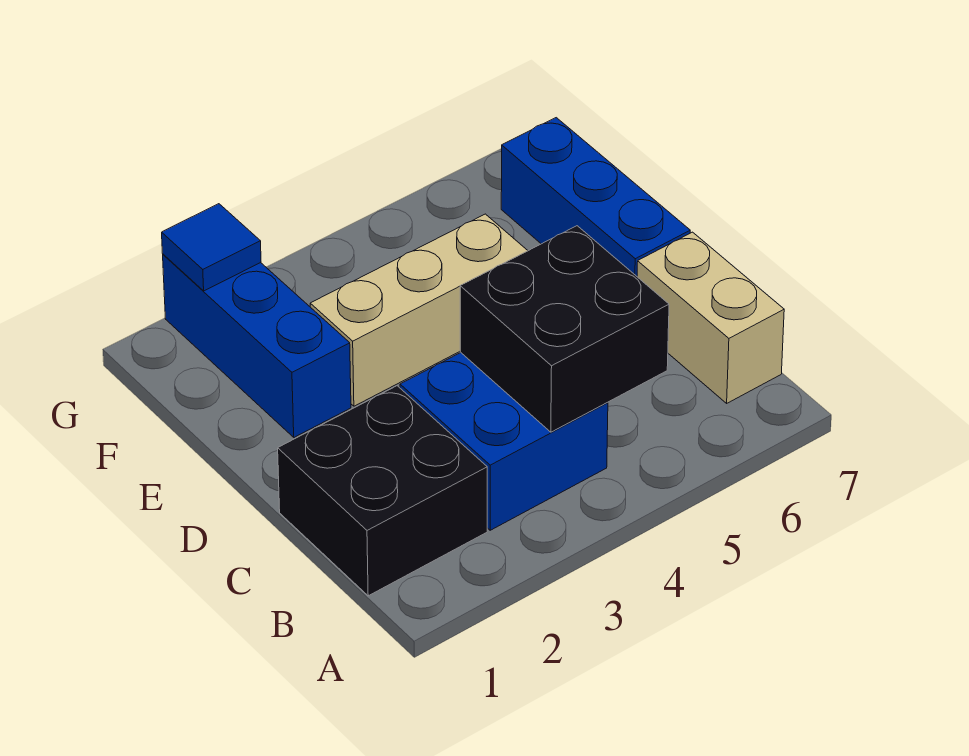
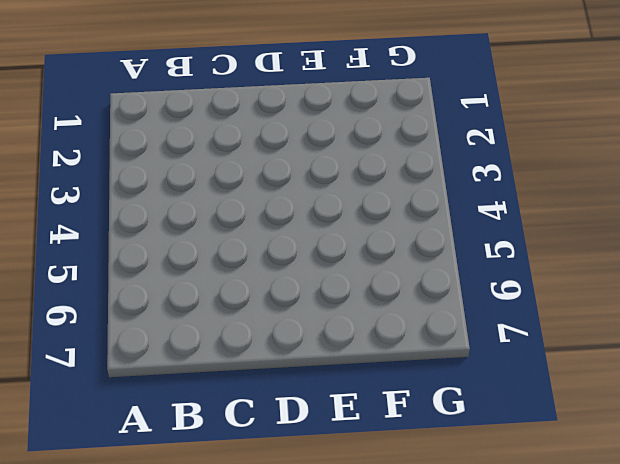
none -> black brick B1:C2 level 1
none -> blue brick B3:C4 level 1

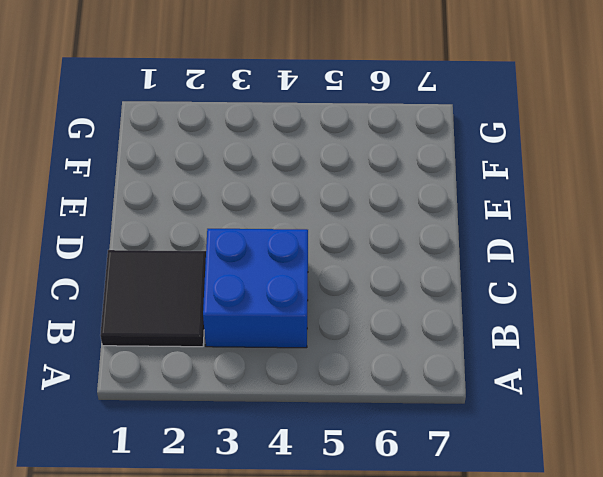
black tile B1:C2 level 1 -> black brick B1:C2 level 1
none -> tan brick B7:C7 level 1
none -> blue brick D7:F7 level 1

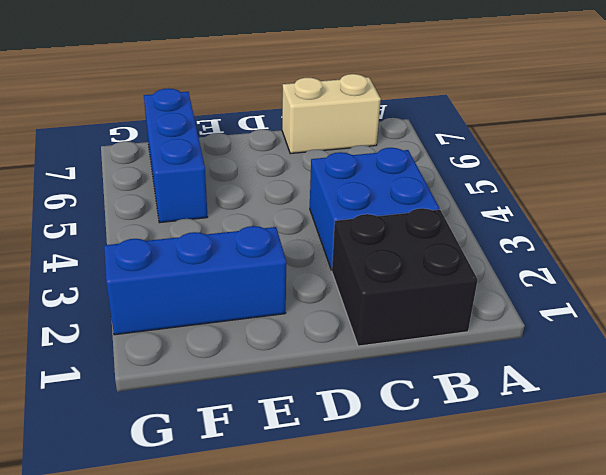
blue brick F5:F7 level 1 -> blue brick D7:F7 level 1
none -> tan brick E3:E5 level 1
none -> black brick B4:C5 level 2

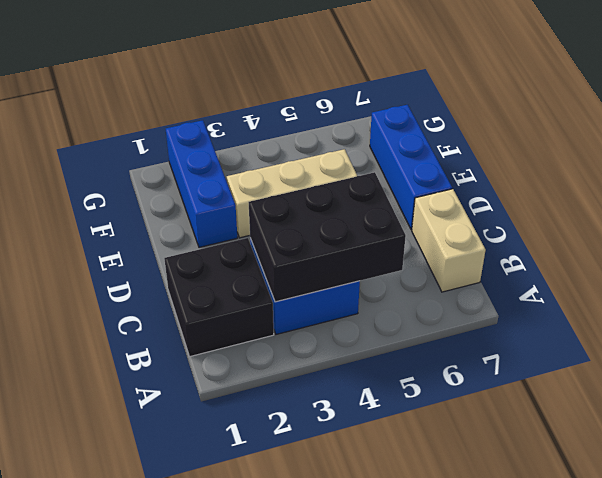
black brick B3:C5 level 2 -> black brick B4:C5 level 2
none -> blue tile G2 level 2

